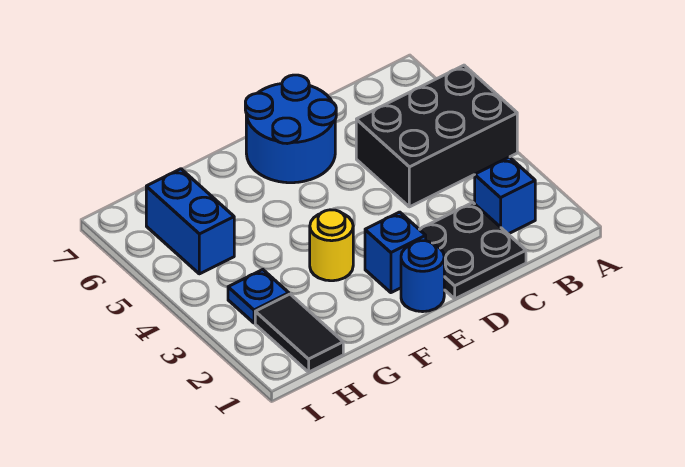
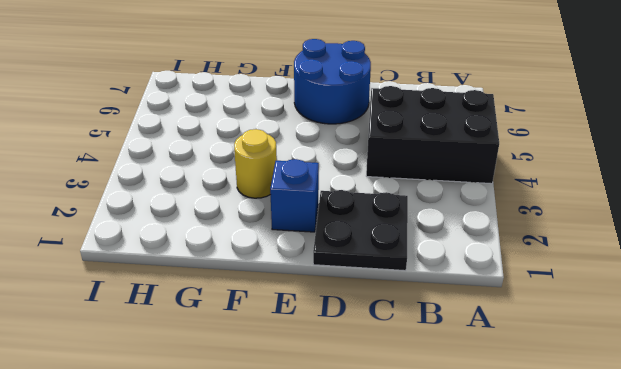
none -> blue brick B2 level 1
none -> blue round brick E1 level 1

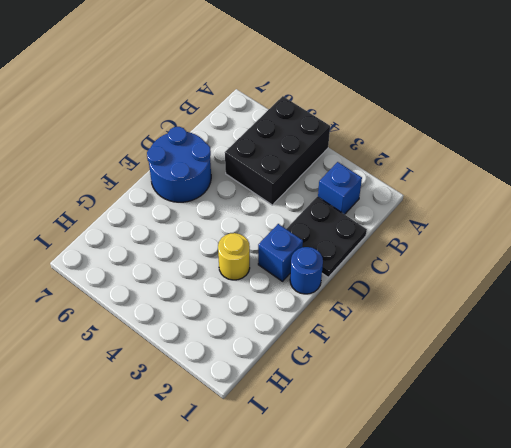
none -> black tile H1:H2 level 1
none -> blue plate H3 level 1

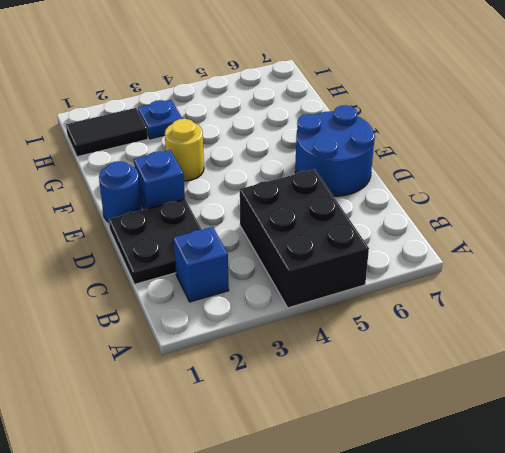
none -> blue brick H5:H6 level 1

